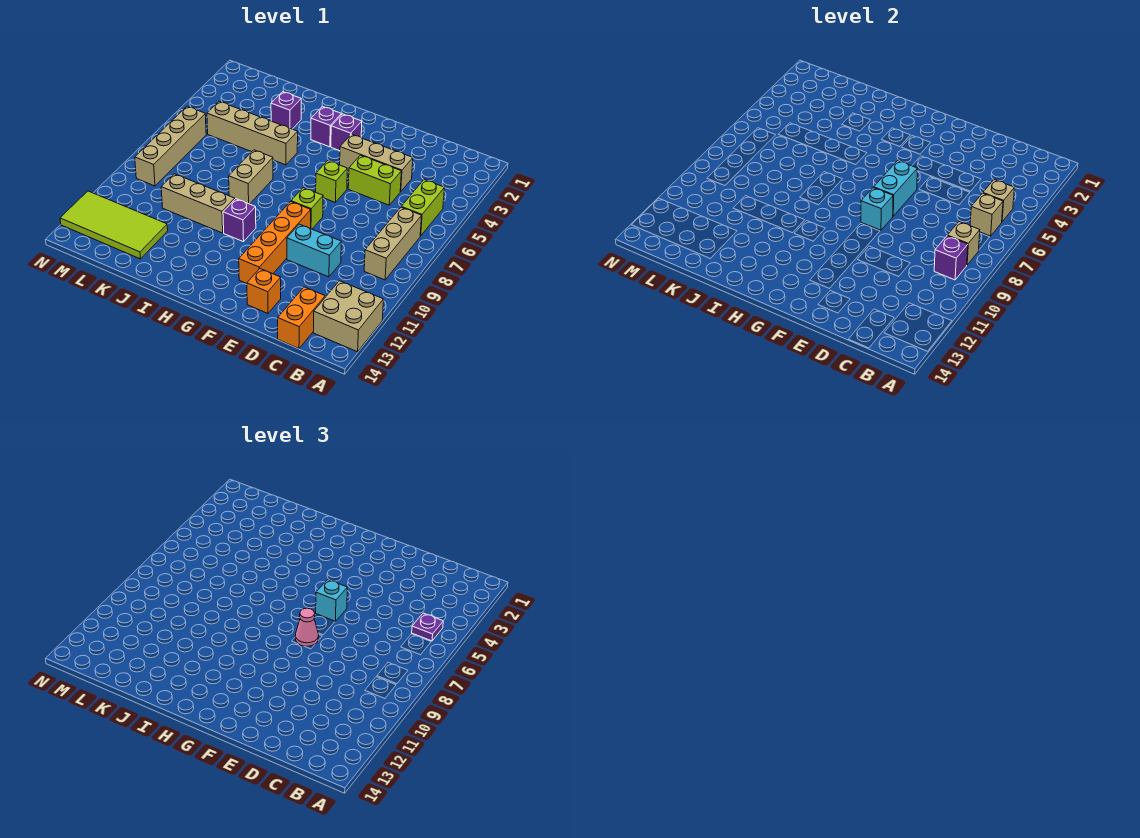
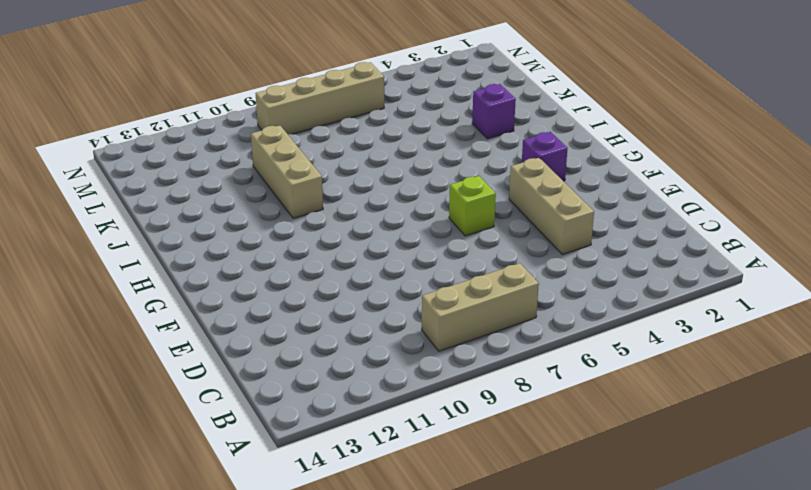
none -> tan brick A12:B13 level 1
none -> lime brick B5:B6 level 1
none -> orange brick C13:C14 level 1

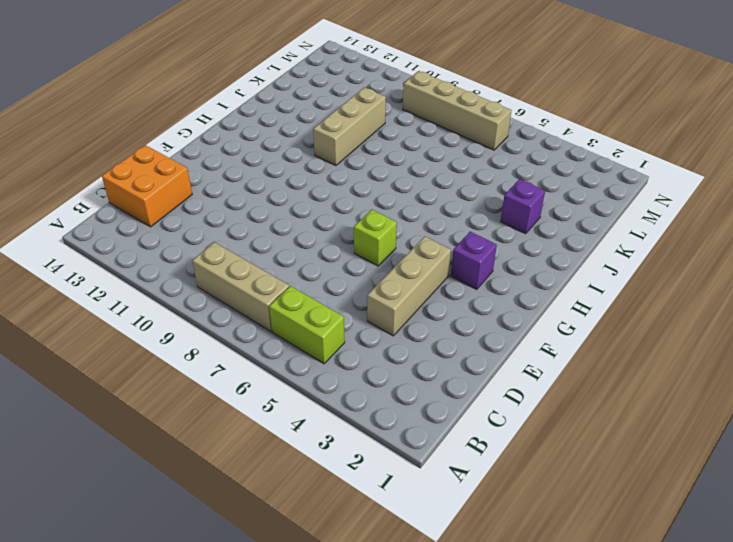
orange brick C13:D14 level 1 -> orange brick C13:C14 level 1
none -> tan brick A12:B13 level 1
none -> lime brick D5:E5 level 1
none -> cyan brick D10:E10 level 1

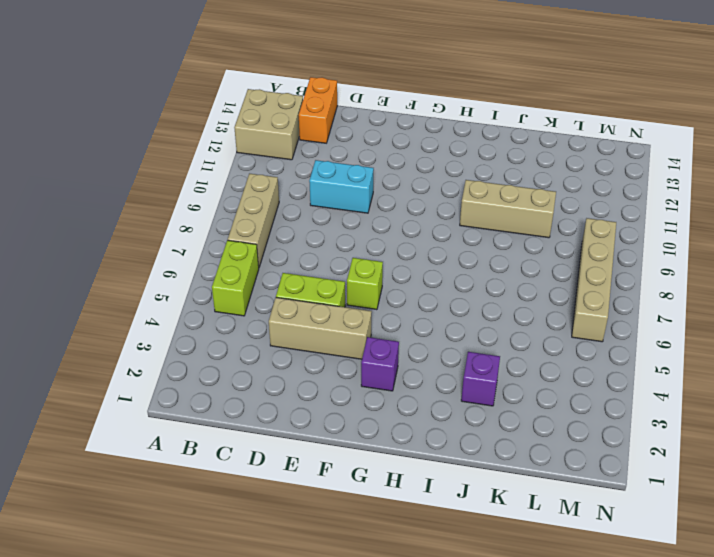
none -> orange brick E13 level 1
none -> lime brick F8 level 1
none -> orange brick F9:F12 level 1

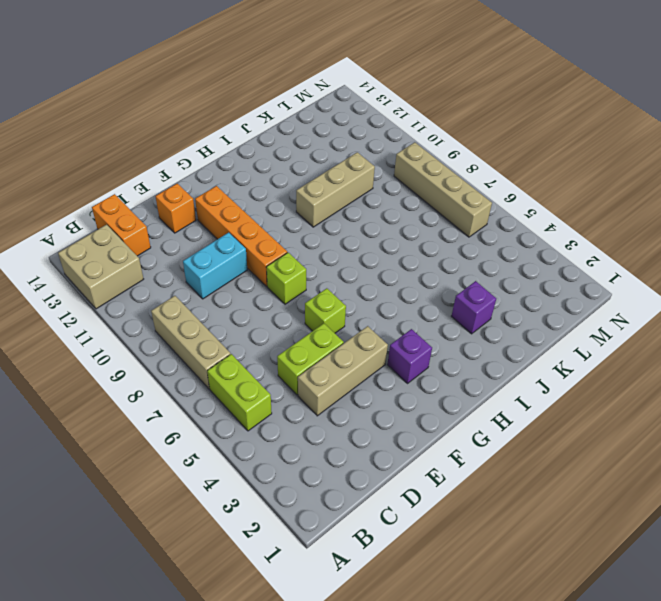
none -> purple brick H3 level 1
none -> purple brick H10 level 1
none -> tan brick I5:L5 level 1

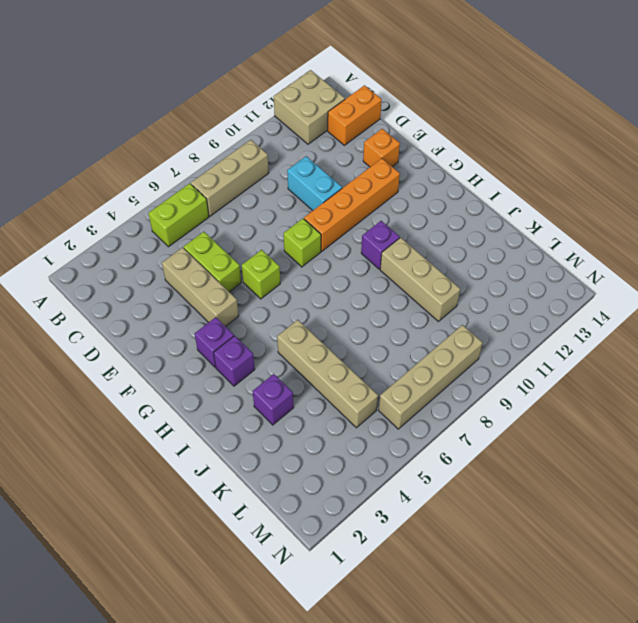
none -> tan brick I7:I8 level 1
none -> lime tile K12:N13 level 1
none -> tan brick B5 level 2

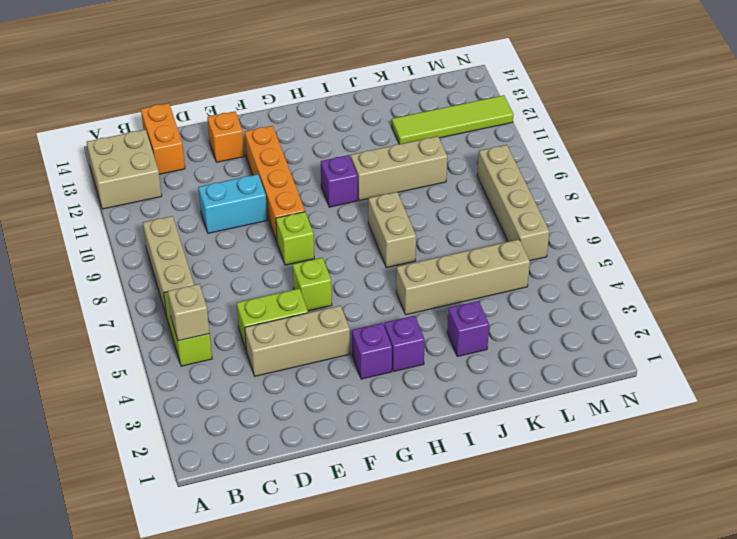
lime tile K12:N12 level 1 -> lime tile K12:N13 level 1
none -> tan brick B6 level 2
none -> tan brick B8 level 2
none -> purple brick B9 level 2

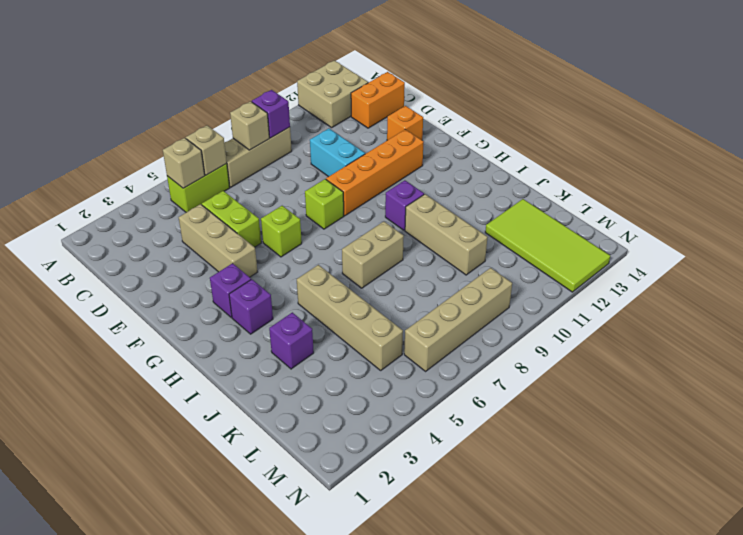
none -> cyan brick F6:F7 level 2
none -> cyan brick F8 level 2
none -> purple plate B5 level 3

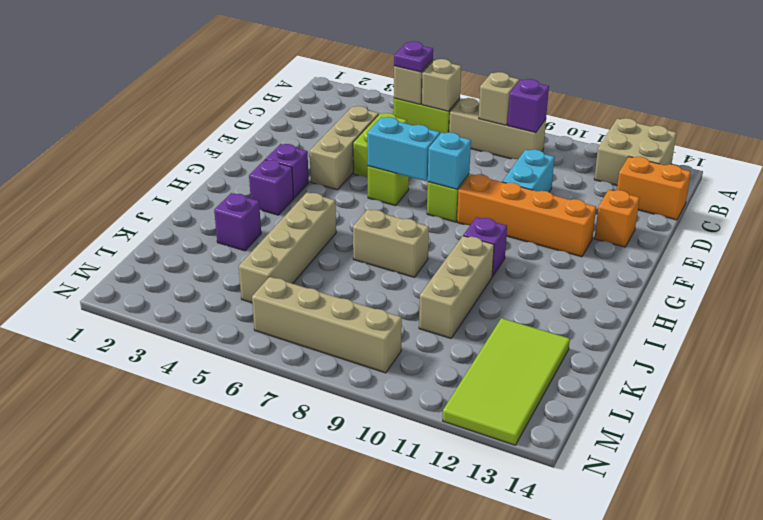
none -> cyan brick F6 level 3
none -> pink cone F8 level 3

